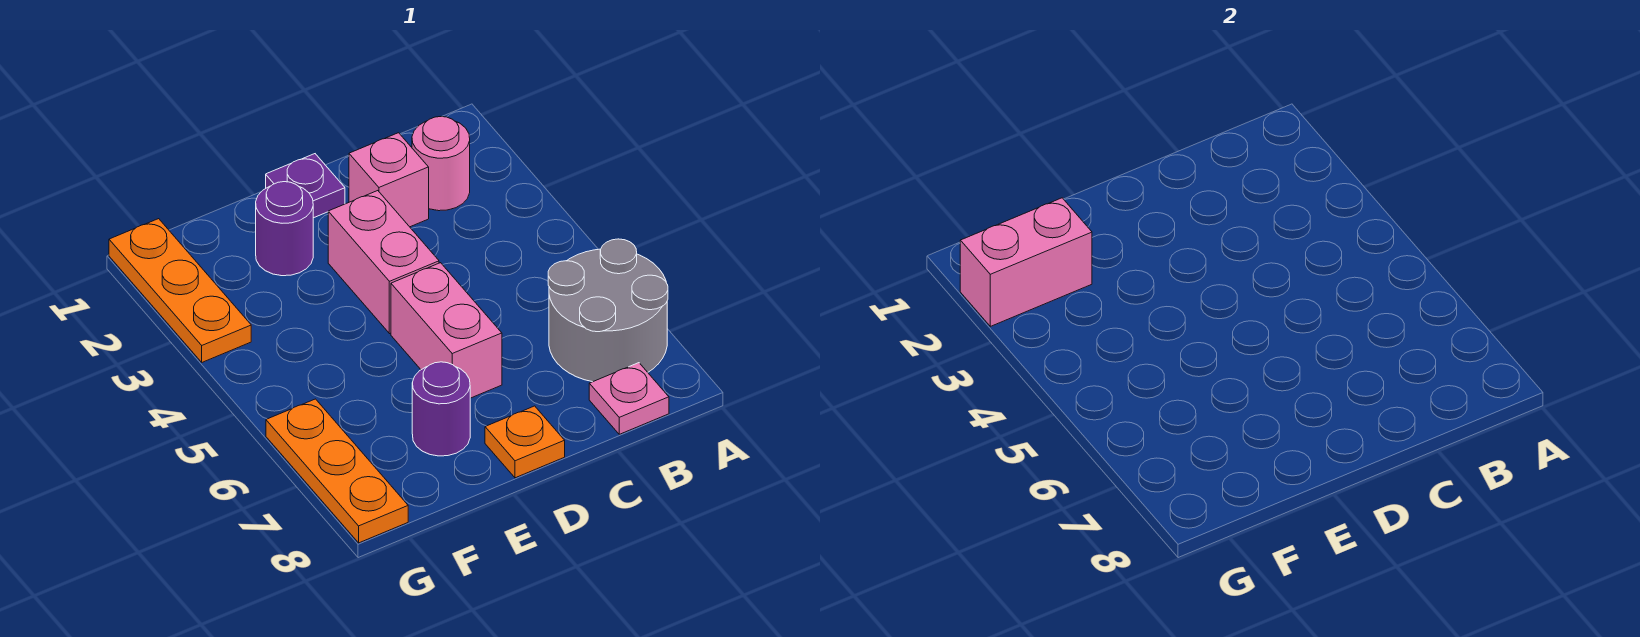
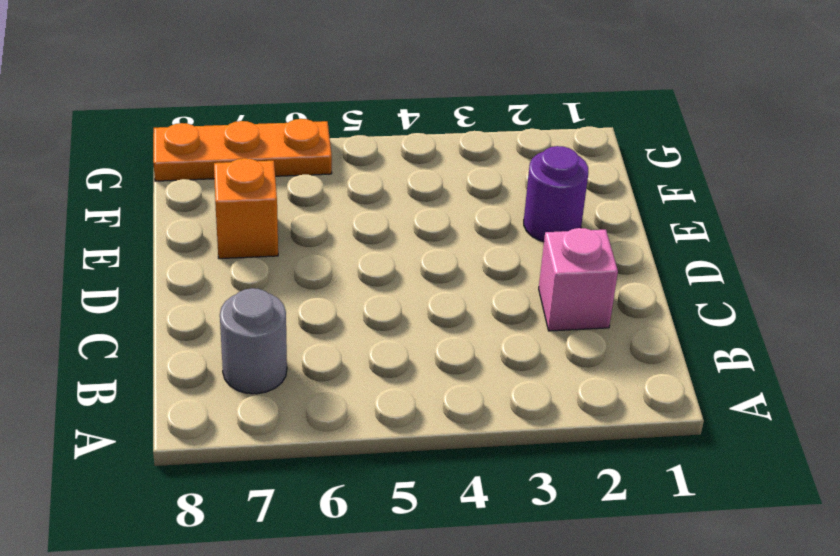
grey round brick B7 level 1 -> grey round brick A6:B7 level 1
orange brick E7 level 1 -> purple round brick E7 level 1
none -> pink round brick B2 level 1
none -> pink plate B8 level 1
none -> purple plate D1 level 1

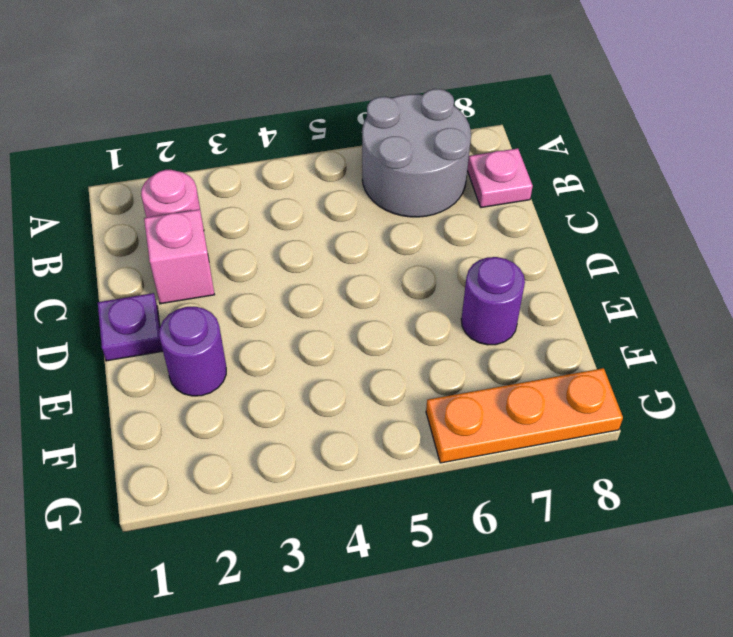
none -> pink brick D3:D4 level 1
none -> pink brick D5:D6 level 1
none -> orange plate D8 level 1

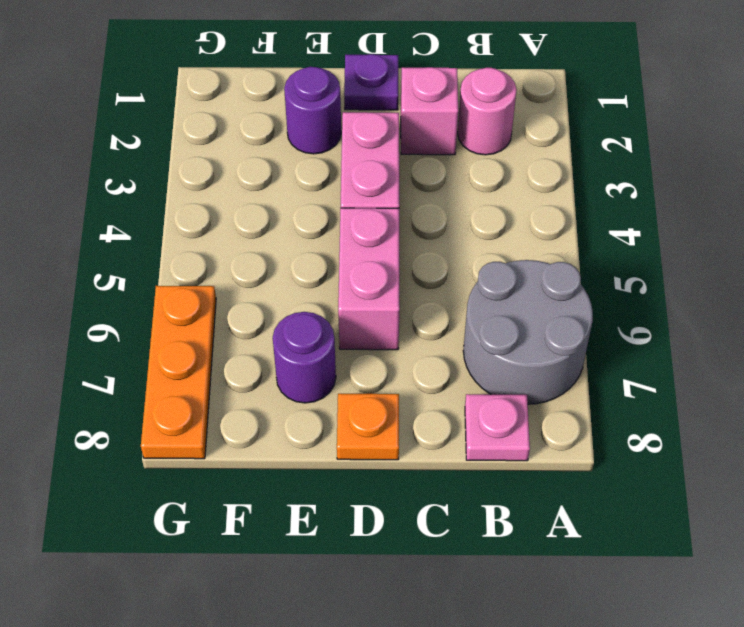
none -> orange plate G1:G3 level 1
none -> pink brick F2:G2 level 2

